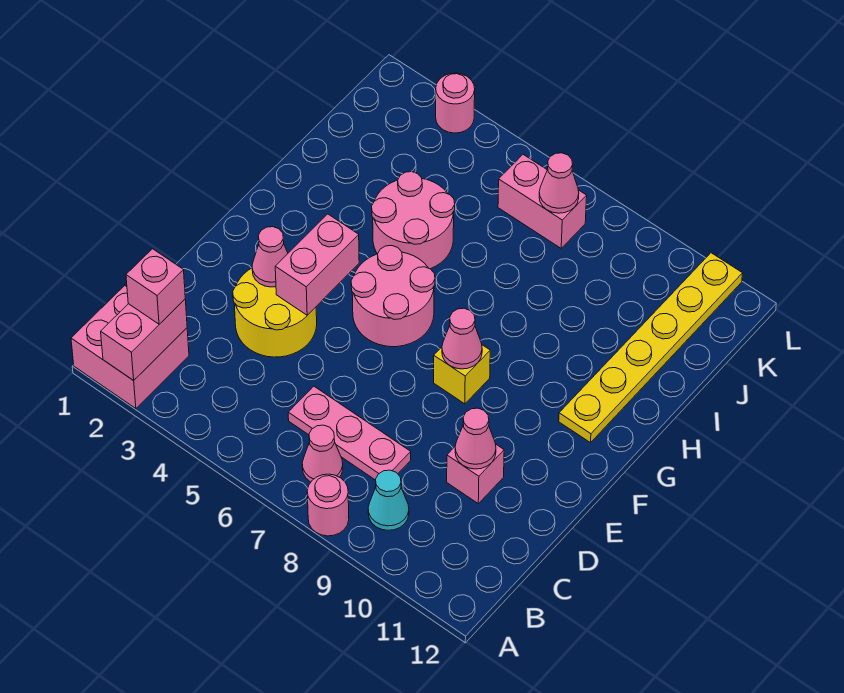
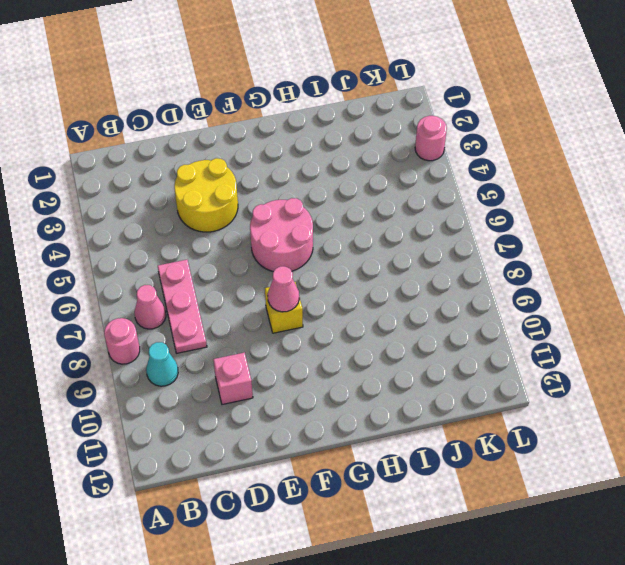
none -> pink brick A1:B2 level 1
none -> yellow plate G11:L11 level 1
none -> pink round brick H4:I5 level 1

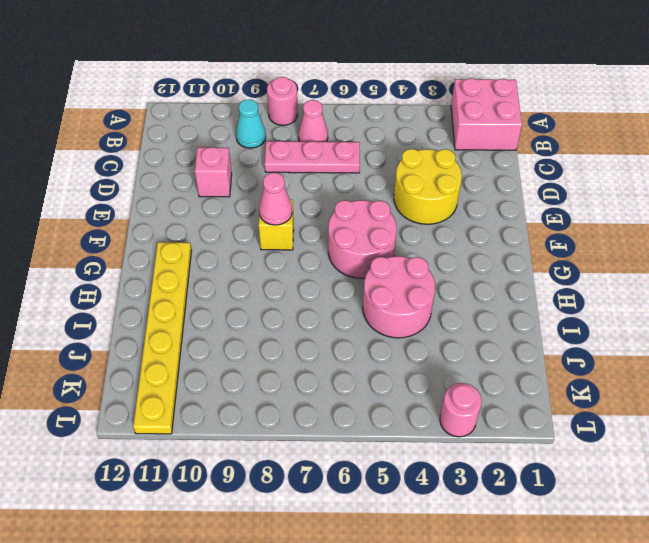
none -> pink brick K6:K7 level 1
none -> pink brick A2:B2 level 2
none -> pink cone D10 level 2

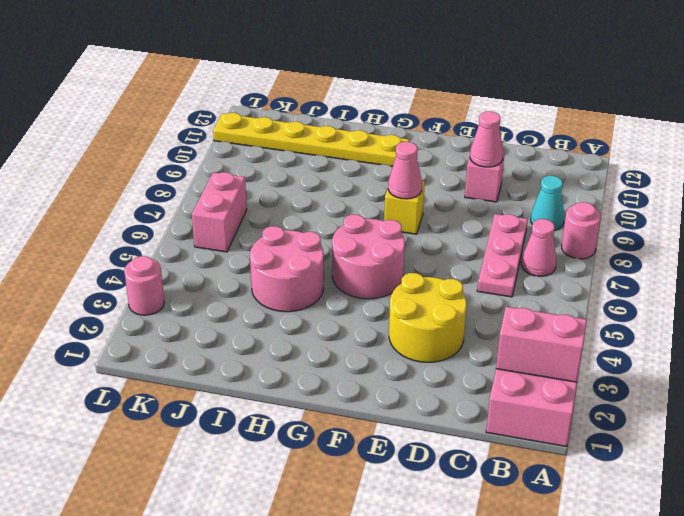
none -> pink cone E3 level 2
none -> pink brick E4:F4 level 2
none -> pink cone K7 level 2

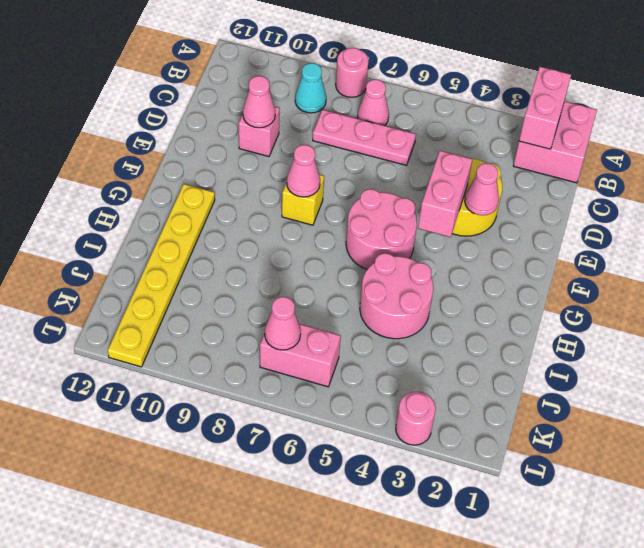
none -> pink brick B2 level 3

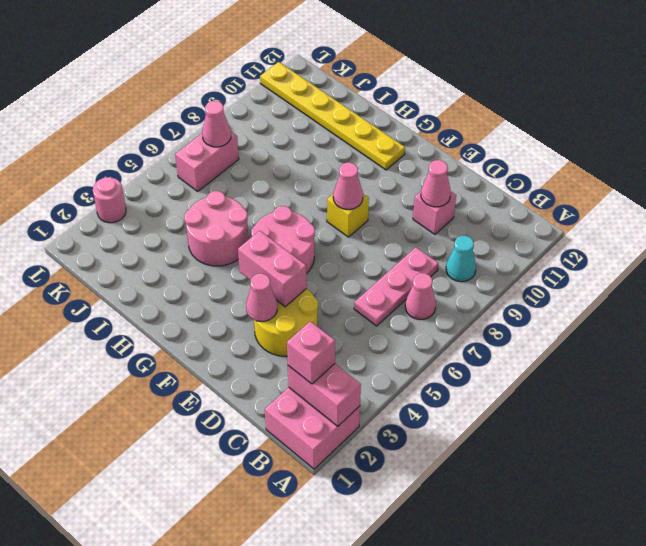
none -> pink round brick A8 level 1

